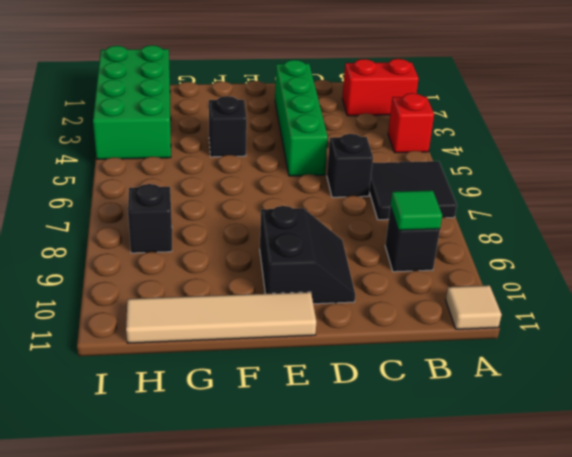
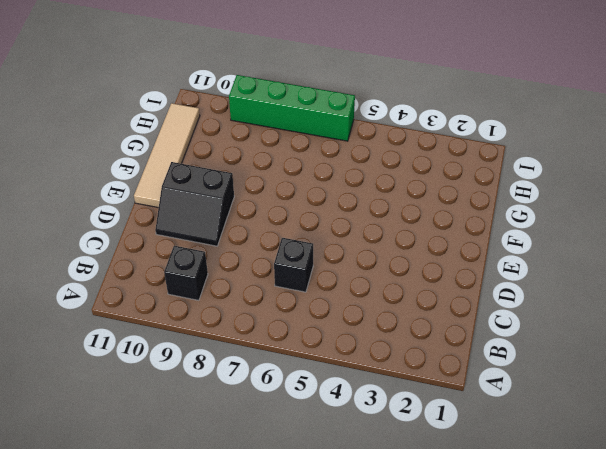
green brick I6:I9 level 1 -> green brick D2:D5 level 1
none -> red brick A2:B2 level 1
none -> red brick A4 level 1
none -> black tile A6:B7 level 1

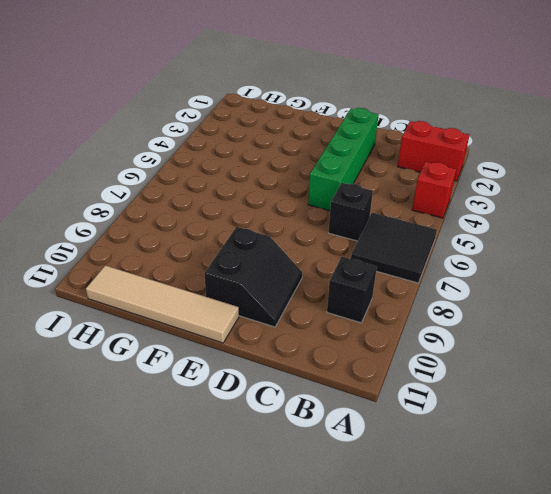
none -> tan tile A11 level 1
none -> black brick F4 level 1
none -> green brick H1:I4 level 1

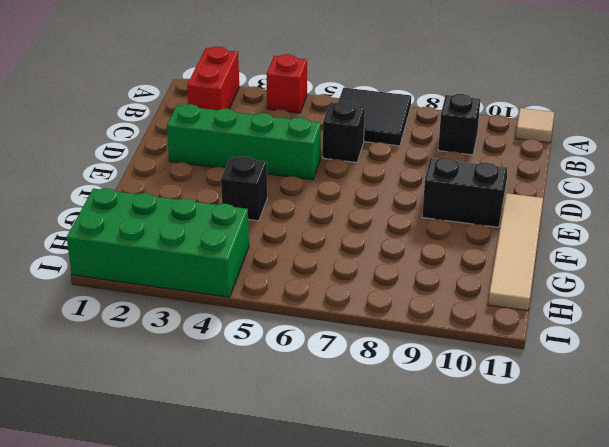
none -> black brick H8 level 1
none -> green tile B9 level 2

